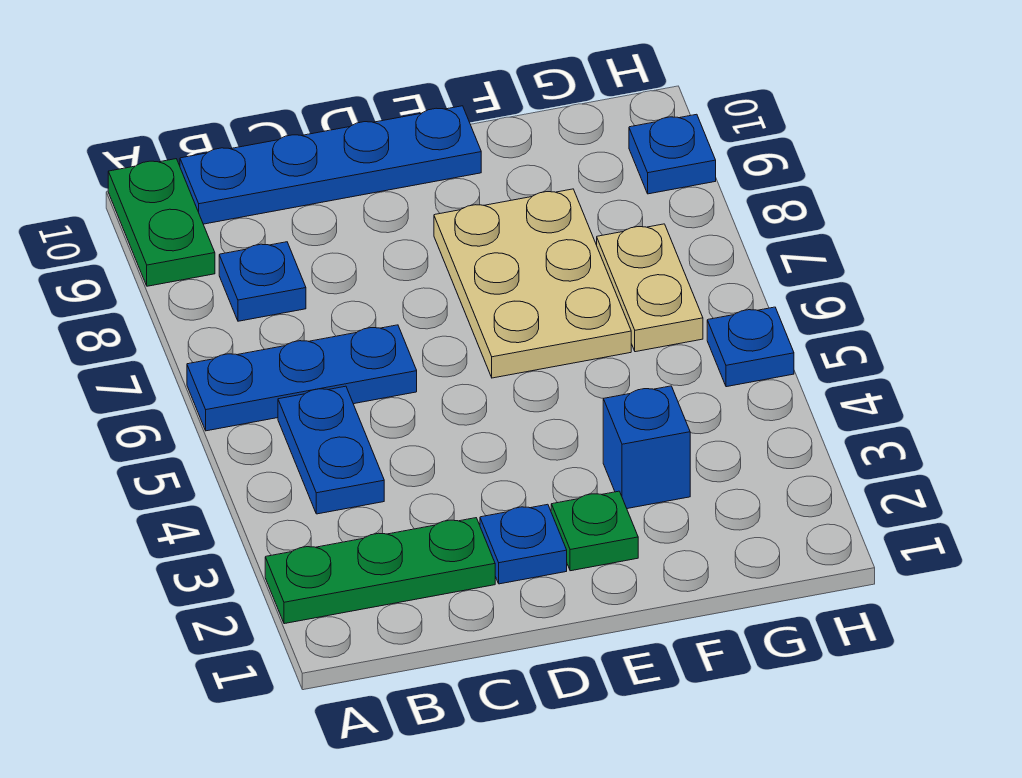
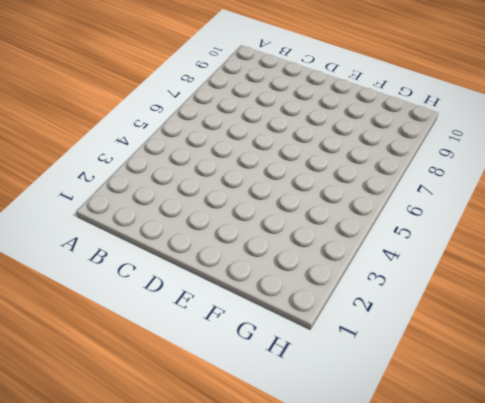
none -> green plate A2:C2 level 1
none -> blue plate A6:C6 level 1
none -> green plate A9:A10 level 1

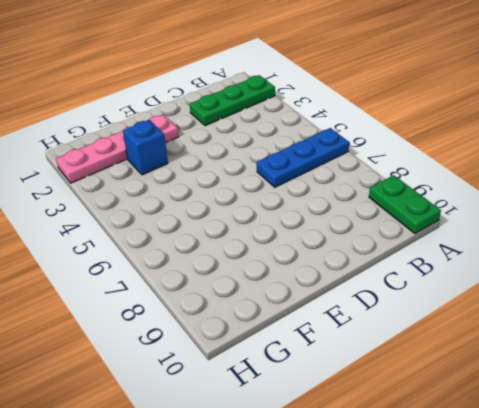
pink plate E2:H2 level 1 -> green plate E2 level 1
none -> blue plate B4:B5 level 1
none -> blue plate B8 level 1
none -> blue plate B10:E10 level 1

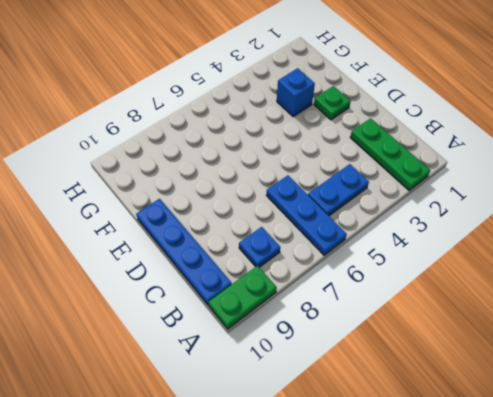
none -> blue plate D2 level 1
none -> tan plate E6:F8 level 1
none -> tan plate G6:G7 level 1

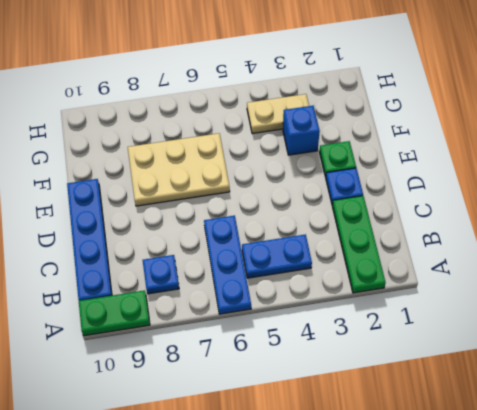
tan plate G3:G4 level 1 -> tan plate G6:G7 level 1
none -> blue plate H5 level 1
none -> blue plate H9 level 1

